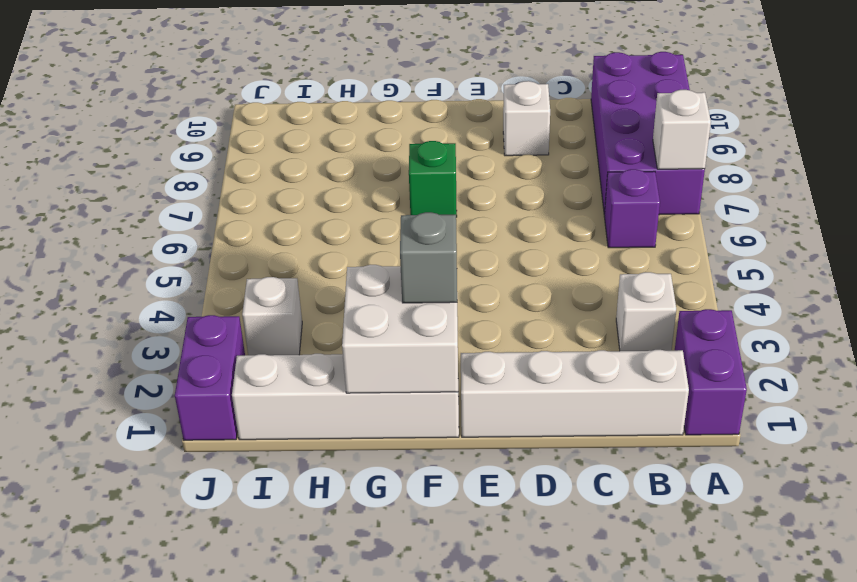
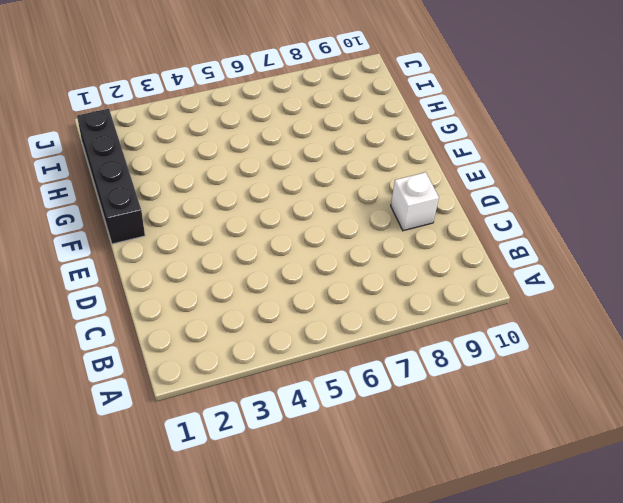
black brick F1:I1 level 1 -> white brick F1:I1 level 1
none -> purple brick A1:A2 level 1
none -> purple brick A7:B10 level 1
none -> white brick B1:E1 level 1

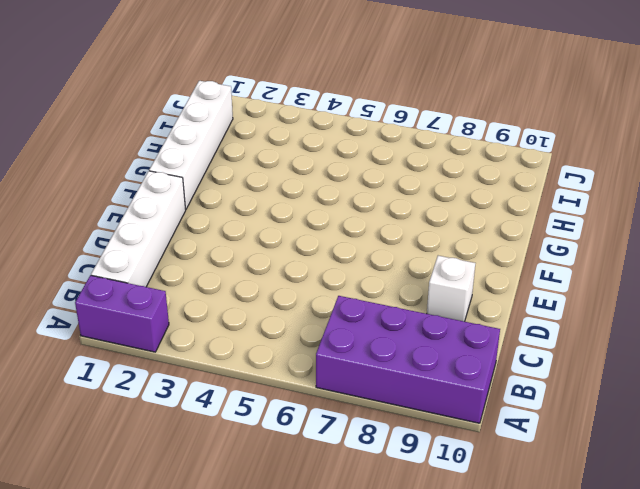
none -> white brick B3 level 1
none -> purple brick B6 level 1
none -> green brick F7 level 1

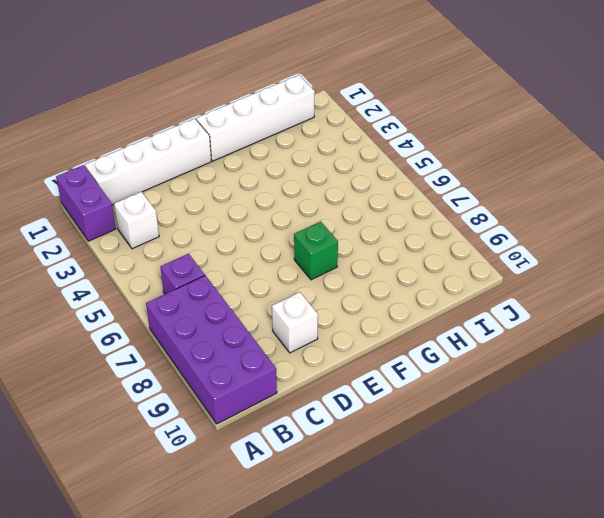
none -> white brick I3 level 1
none -> purple brick J1:J2 level 1
none -> white brick A7 level 2

